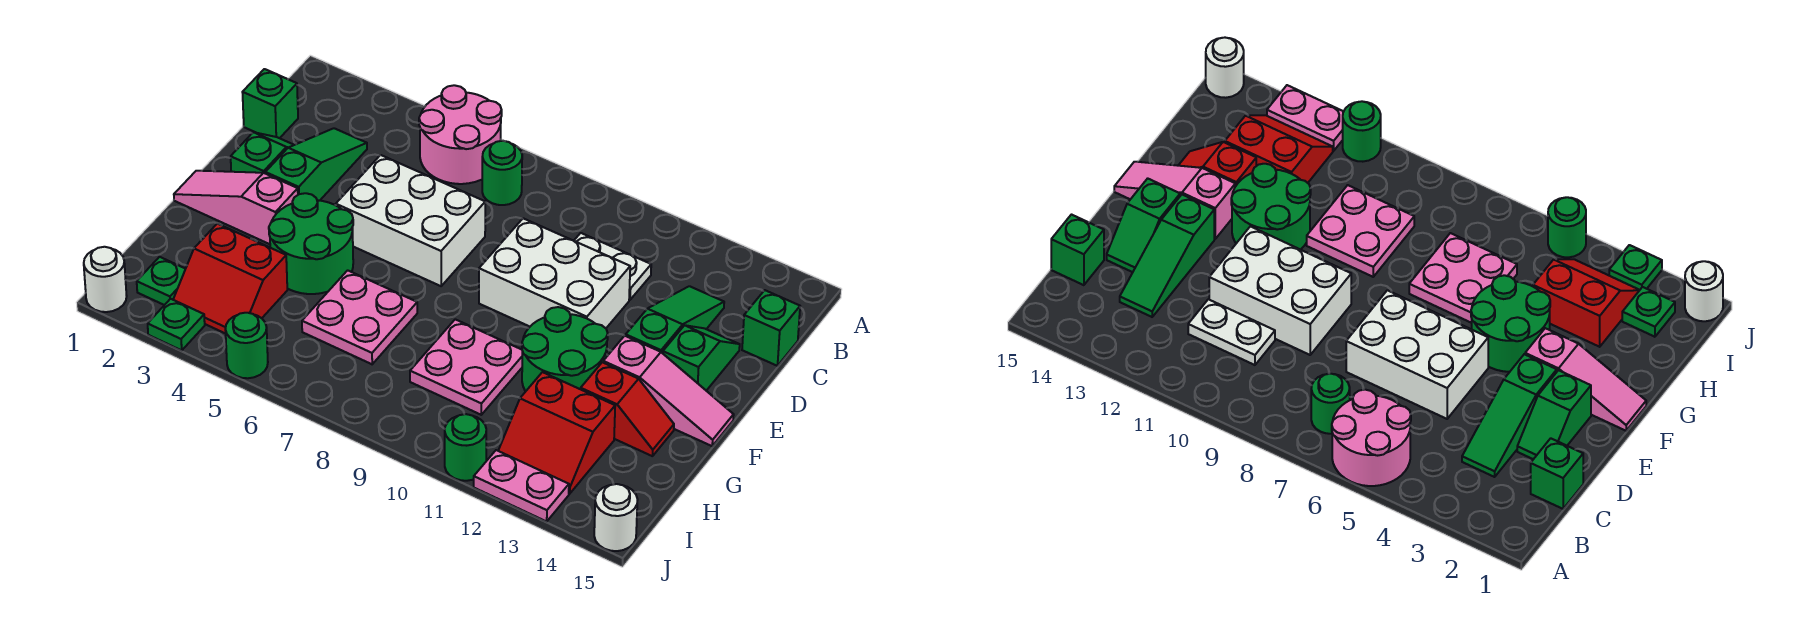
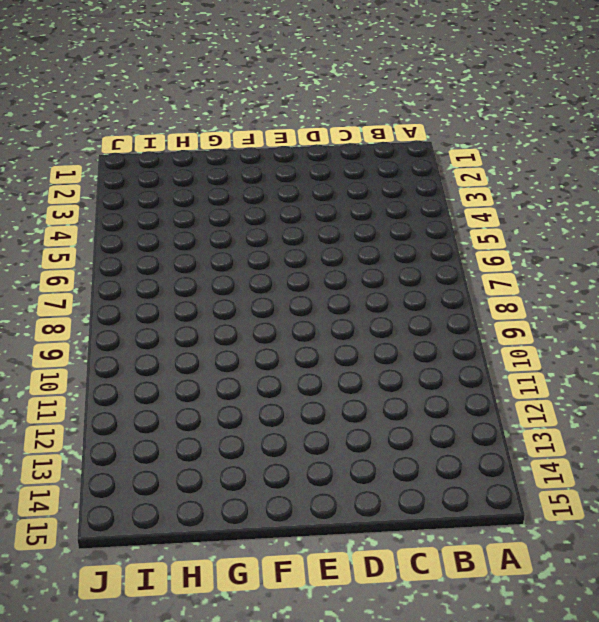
none -> pink round brick A5:B6 level 1
none -> green round brick B7 level 1
none -> green brick C1 level 1

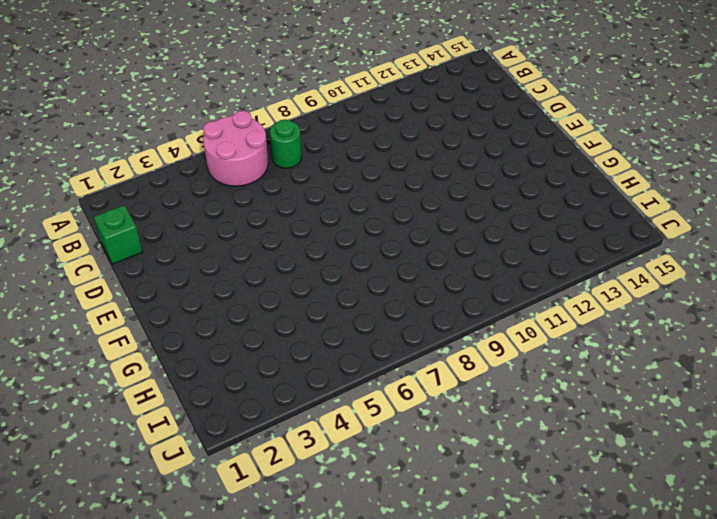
none -> green slope C3:E3 level 1 top E
none -> white plate C10:C11 level 1
none -> green slope C13:E13 level 1 top E

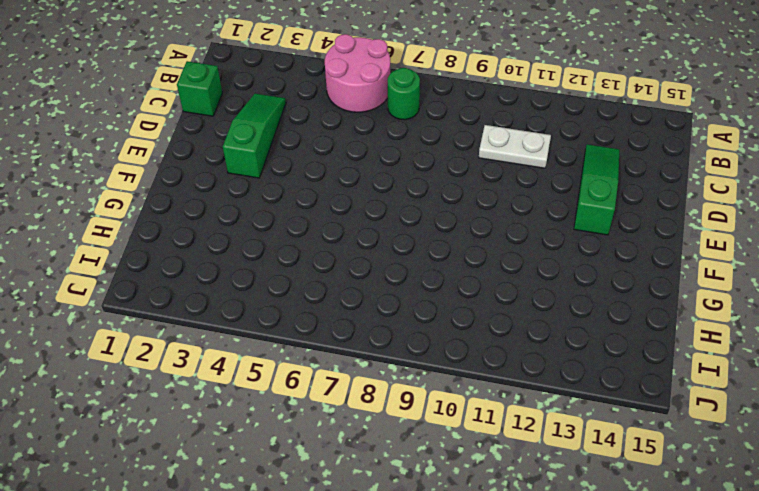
none -> green brick C15 level 1
none -> green slope D2:E2 level 1 top E
none -> white brick D5:E7 level 1

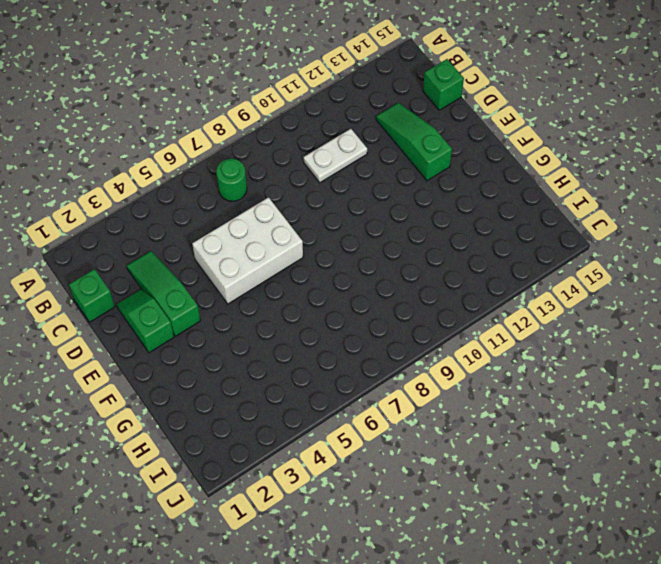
none -> pink round brick A5:B6 level 1
none -> white brick D9:E11 level 1
none -> green slope D14:E14 level 1 top E

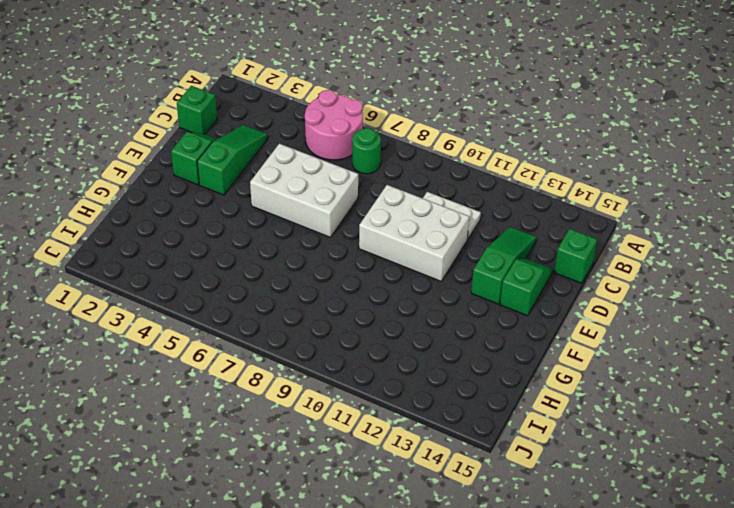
none -> pink slope F1:F3 level 1 top 3
none -> green round brick F4:G5 level 1
none -> green round brick F11:G12 level 1

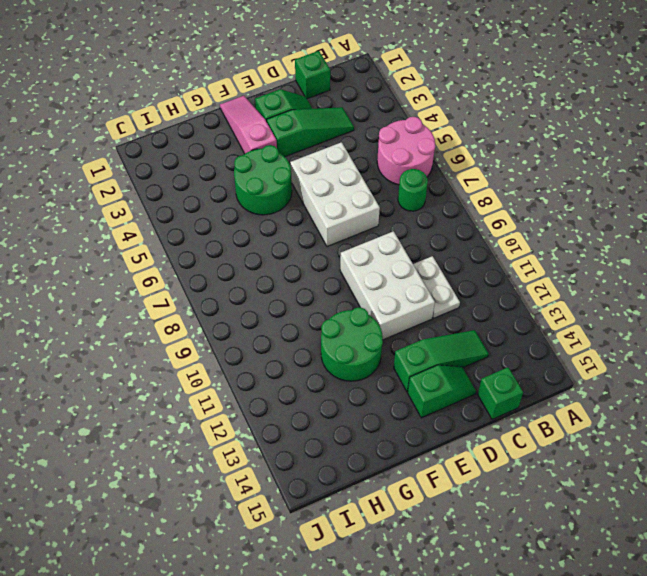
none -> pink slope F13:F15 level 1 top 13
none -> pink plate G6:H7 level 1
none -> pink plate G9:H10 level 1

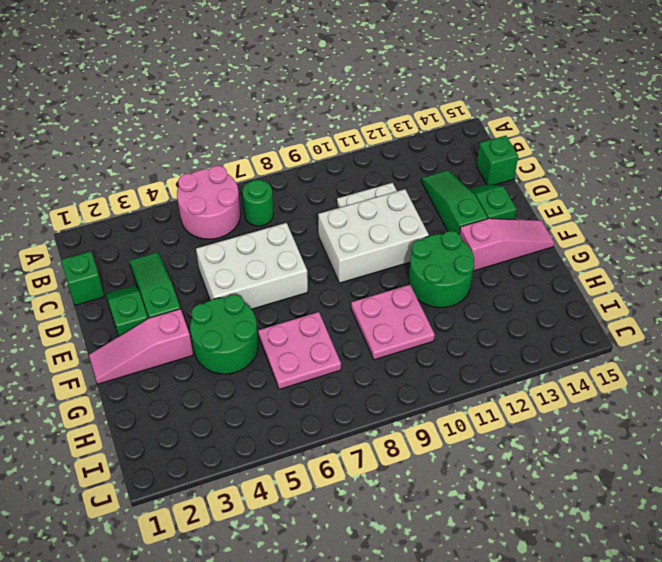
none -> red slope G13:G14 level 1 top 13
none -> red slope H3:I4 level 1 top H
none -> red slope H12:I13 level 1 top H

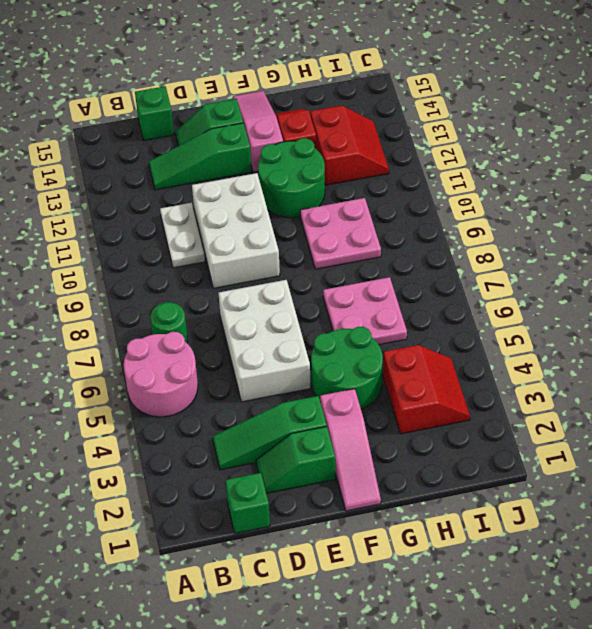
none -> green plate I2 level 1
none -> white round brick J1 level 1
none -> green plate J3 level 1

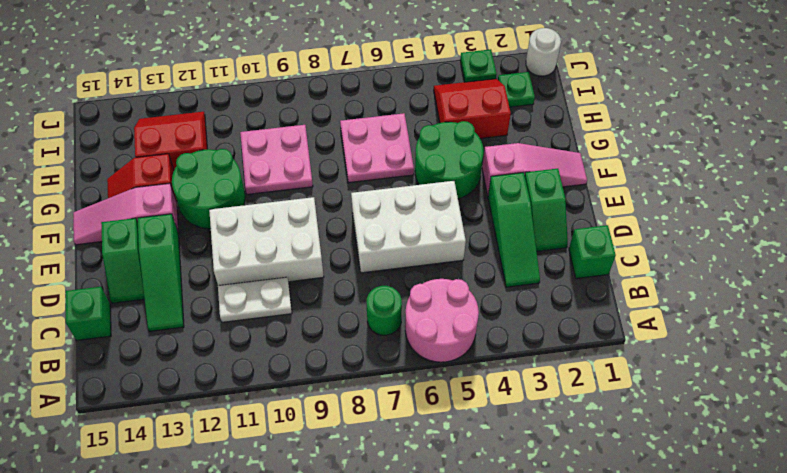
none -> green round brick J5 level 1
none -> green round brick J11 level 1
none -> pink plate J12:J13 level 1

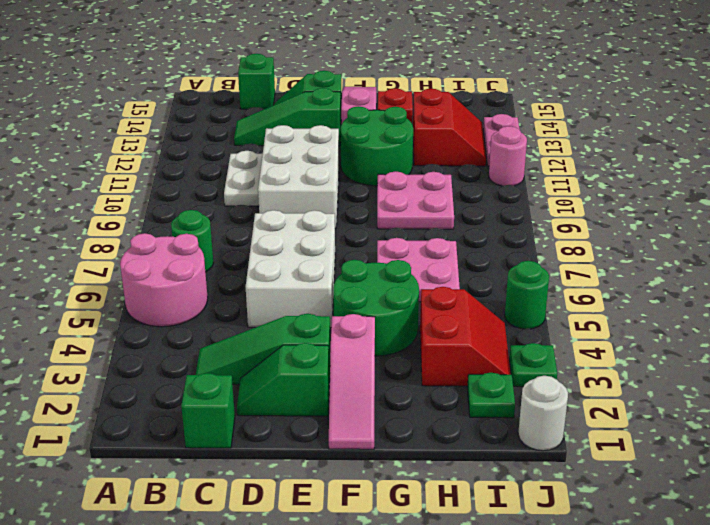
pink round brick J11 level 1 -> green round brick J11 level 1
none -> white round brick J15 level 1

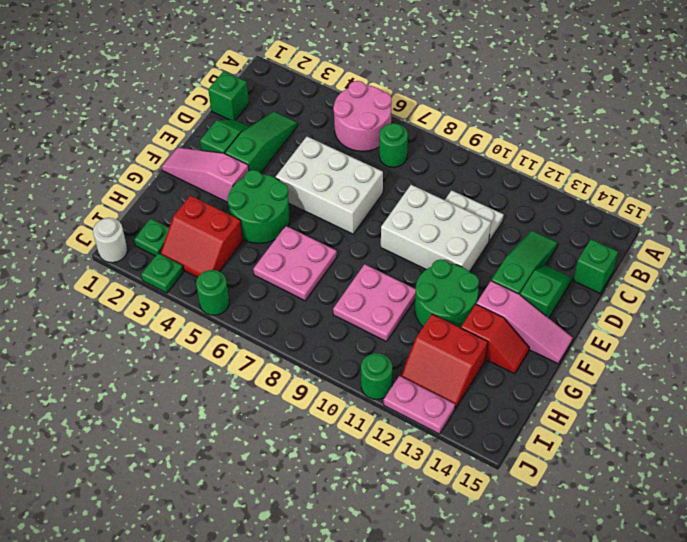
none -> white round brick J15 level 1

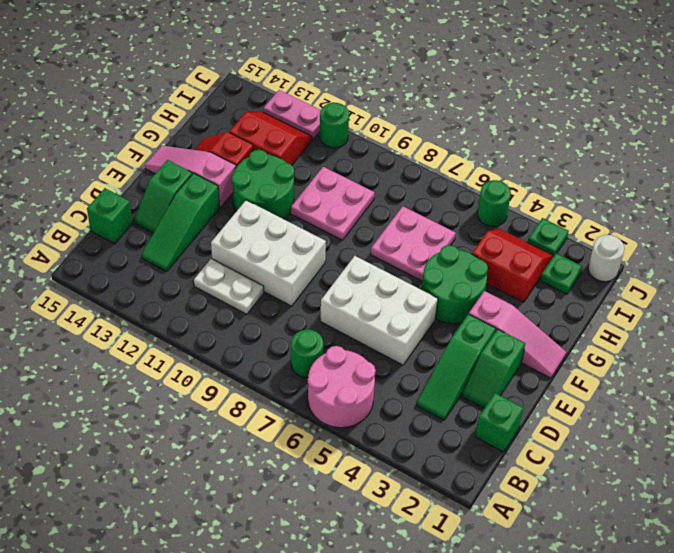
none -> white round brick J15 level 1

